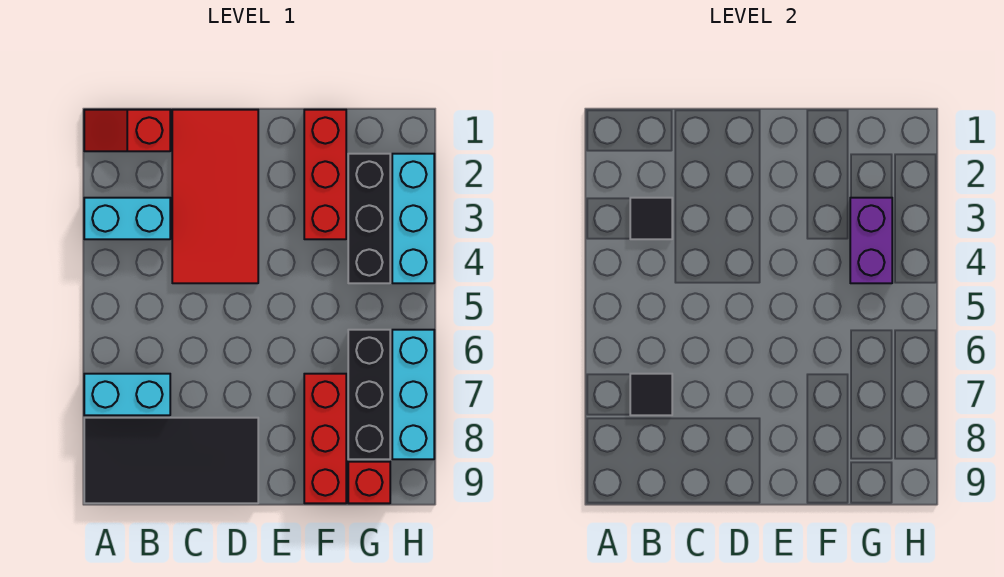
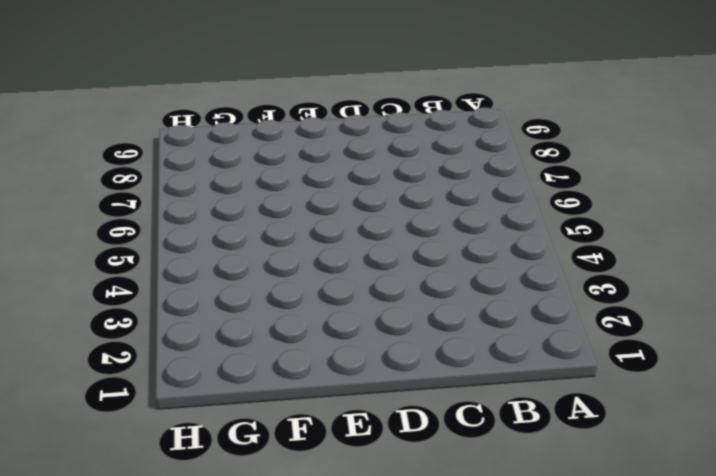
none -> red slope A1:B1 level 1 top B
none -> cyan brick A3:B3 level 1
none -> cyan brick A7:B7 level 1

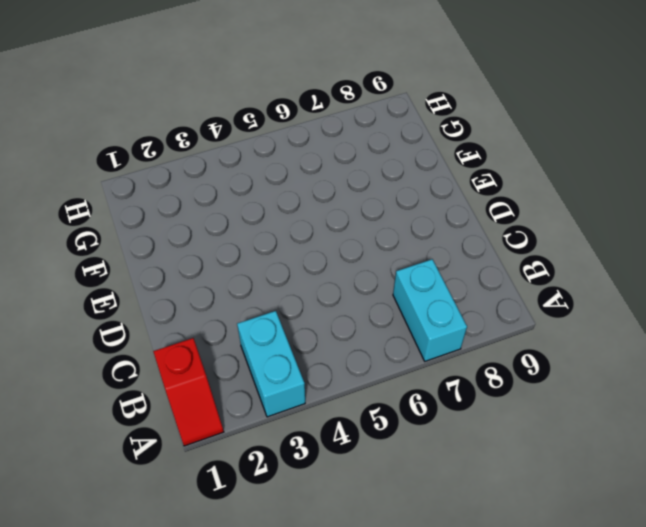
none -> black tile A8:D9 level 1
none -> red tile C1:D4 level 1
none -> red brick F1:F3 level 1

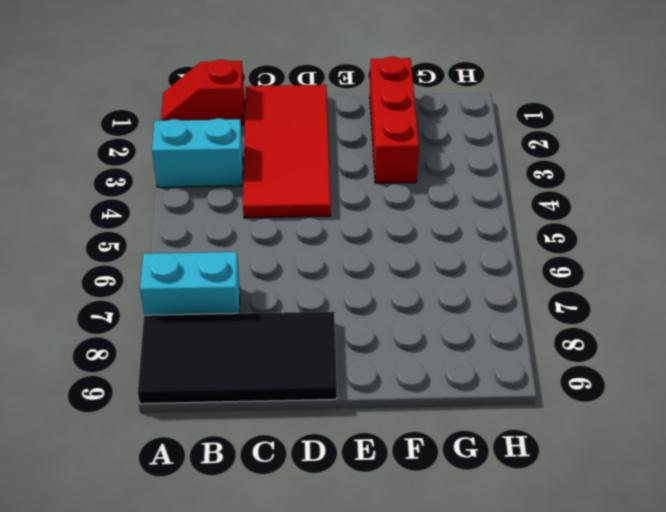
none -> red brick F7:F9 level 1
none -> black brick G2:G4 level 1
none -> black brick G6:G8 level 1

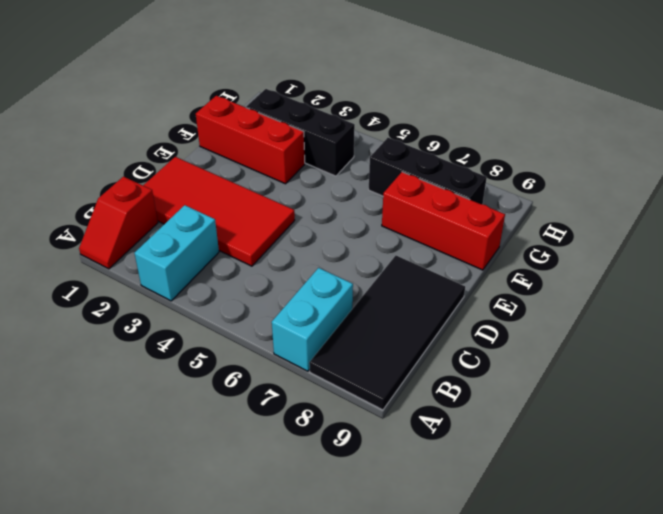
none -> red brick G9 level 1
none -> cyan brick H2:H4 level 1
none -> cyan brick H6:H8 level 1

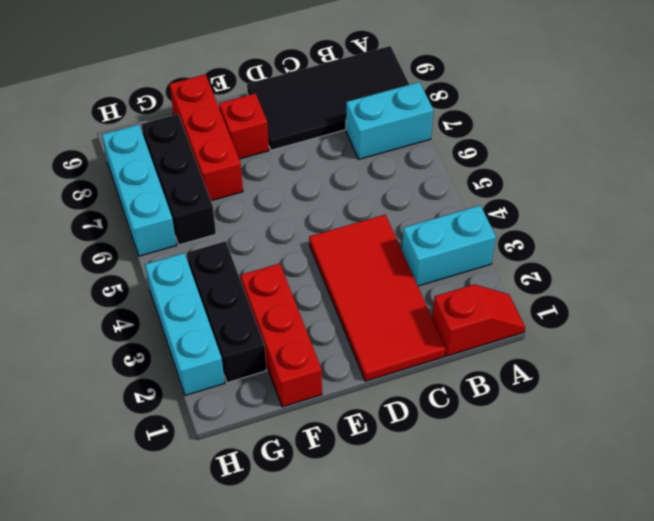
red brick E8 level 1 -> red brick G9 level 1
none -> black tile B3 level 2
none -> black tile B7 level 2
none -> purple brick G3:G4 level 2

